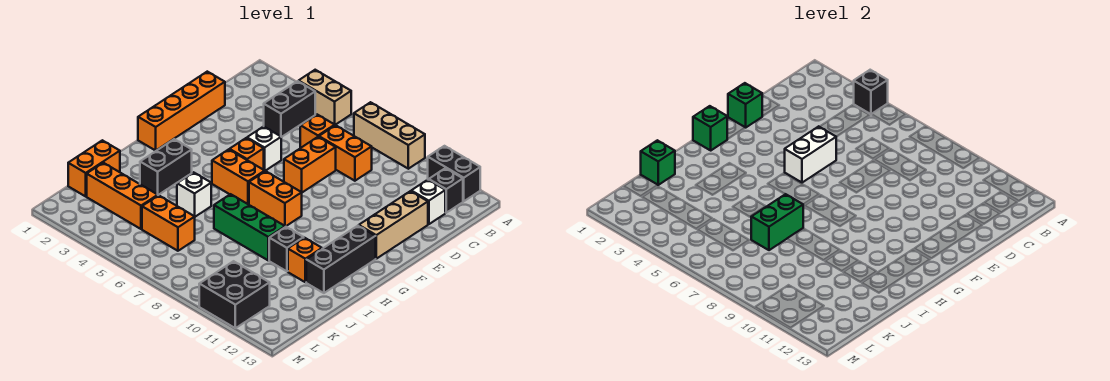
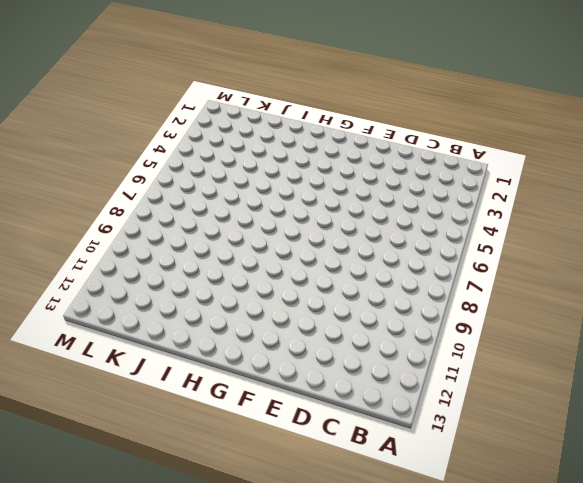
none -> tan brick A4:A5 level 1
none -> tan brick A7:A9 level 1
none -> black brick A11:A12 level 1
none -> black brick B4:C4 level 1

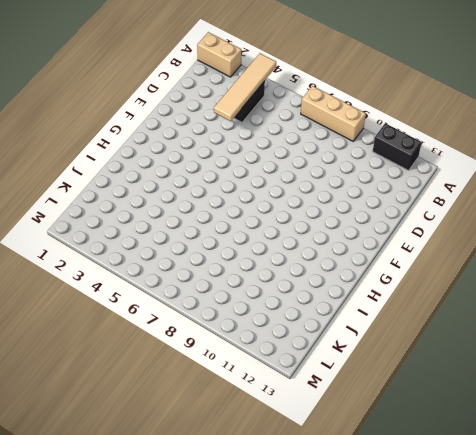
tan brick A1:A2 level 1 -> tan brick A4:A5 level 1
tan tile A4:D4 level 2 -> black brick A4 level 2
none -> black brick B12 level 1
none -> orange brick C6 level 1
none -> orange brick C7:C8 level 1
none -> white brick C12 level 1

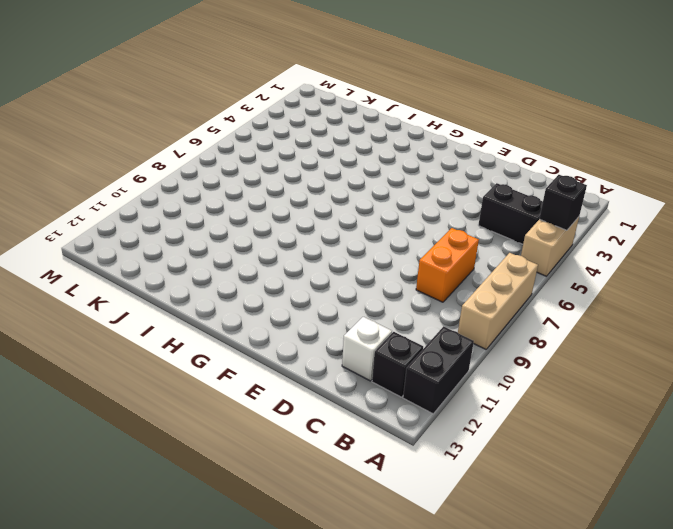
none -> orange brick C6 level 1
none -> orange brick D1:G1 level 1
none -> orange brick D7:E7 level 1
none -> tan brick D12:F12 level 1

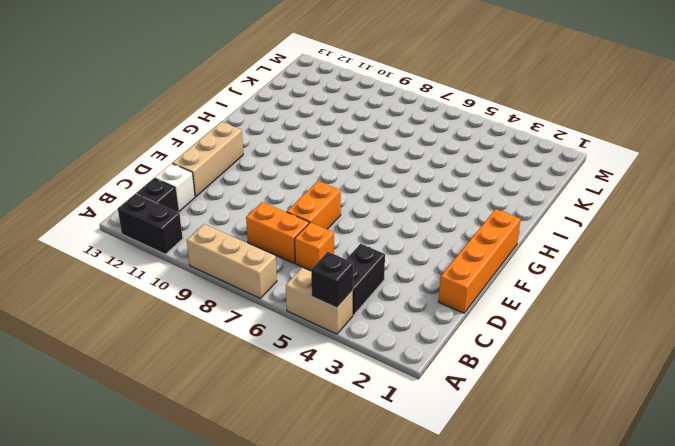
none -> white brick E5 level 1
none -> orange brick F5 level 1
none -> orange brick G5:G6 level 1
none -> orange brick G7:G8 level 1

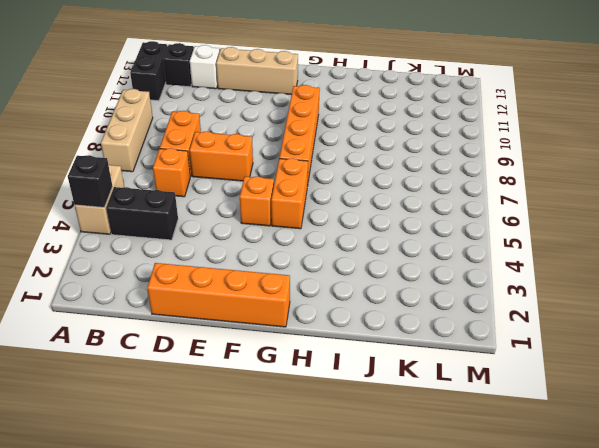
orange brick G7:G10 level 1 -> orange brick G7:G8 level 1
none -> white brick E5 level 1
none -> black brick G12:I12 level 1
none -> black brick H3:I3 level 1
none -> white brick I5 level 1

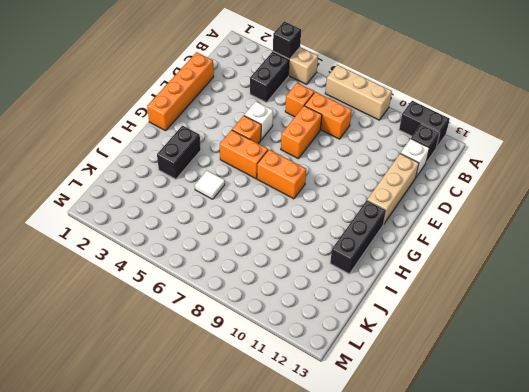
white tile I5 level 1 -> white brick I5 level 1
none -> green brick I7:I9 level 1
none -> black brick I10 level 1
none -> orange brick I11 level 1
none -> orange brick J1:K1 level 1

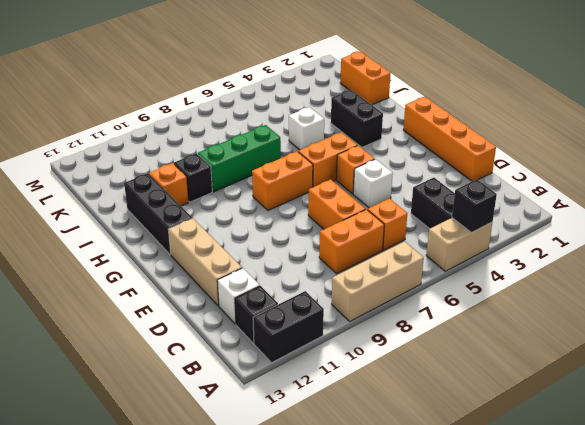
none -> orange brick K2:K4 level 1
none -> orange brick K5:K6 level 1
none -> black brick L10:M11 level 1
none -> green brick E1 level 2

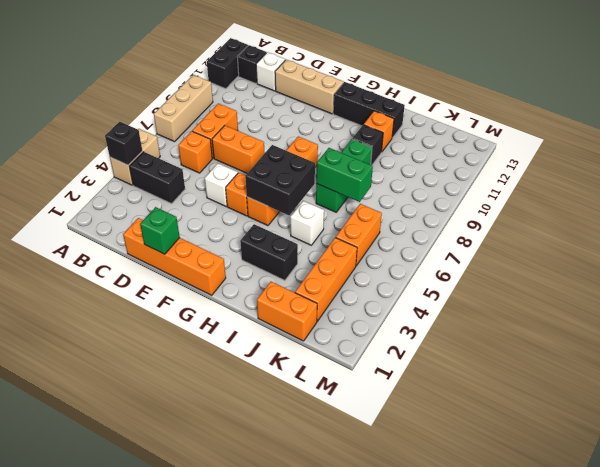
black brick G5:H6 level 2 -> black brick L10:M11 level 1
none -> white brick E5:F5 level 2
none -> green brick G1 level 2
none -> green brick J1 level 2

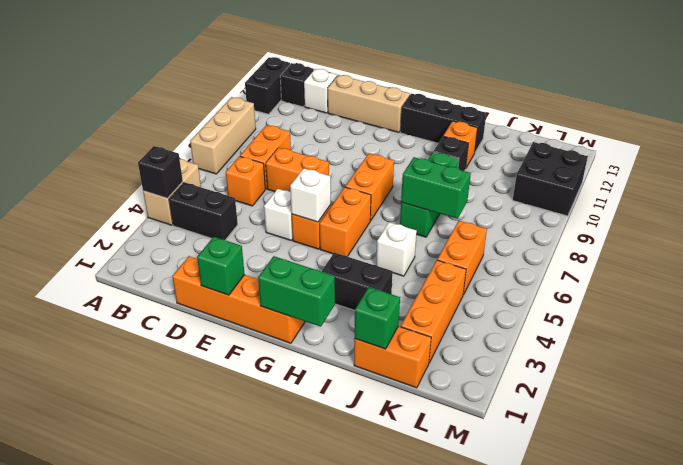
white brick F5 level 2 -> white brick E5:F5 level 2
green brick G1:H1 level 2 -> green brick G1 level 2

